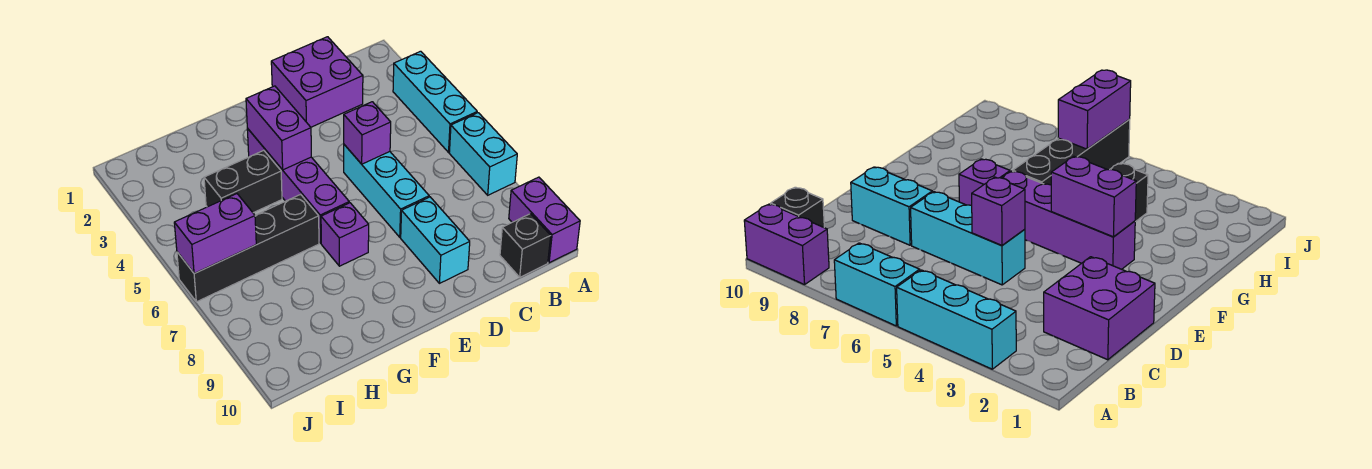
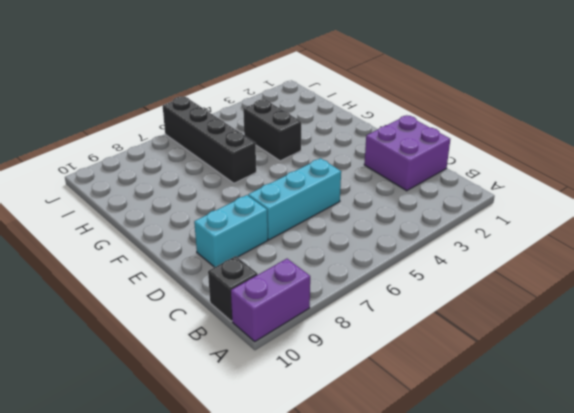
none -> cyan brick A3:A5 level 1
none -> cyan brick A6:A7 level 1
none -> purple brick F3:F6 level 1

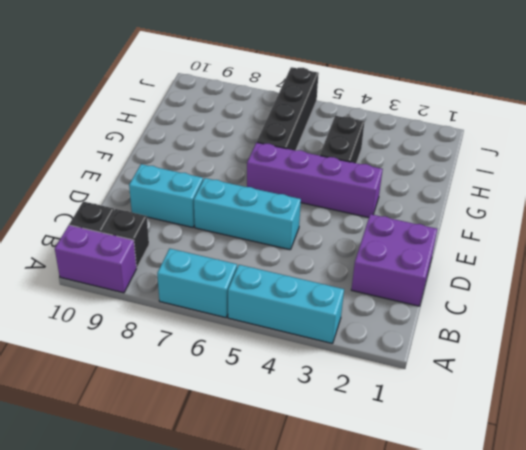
black brick B9 level 1 -> none
none -> purple brick F7 level 1
none -> purple brick D5 level 2
none -> purple brick F3:F4 level 2

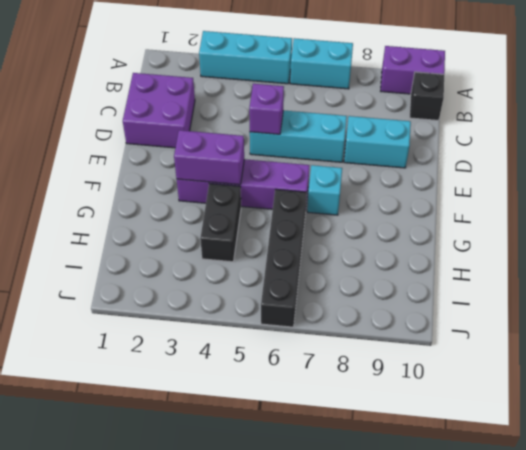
cyan brick F7 level 1 -> purple brick F7 level 1
none -> purple brick I6:J6 level 2

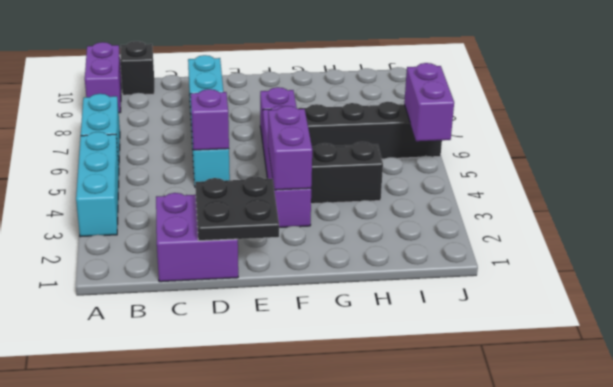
black plate D1:E2 level 2 -> none
purple brick J5:J6 level 2 -> purple brick I6:J6 level 2

